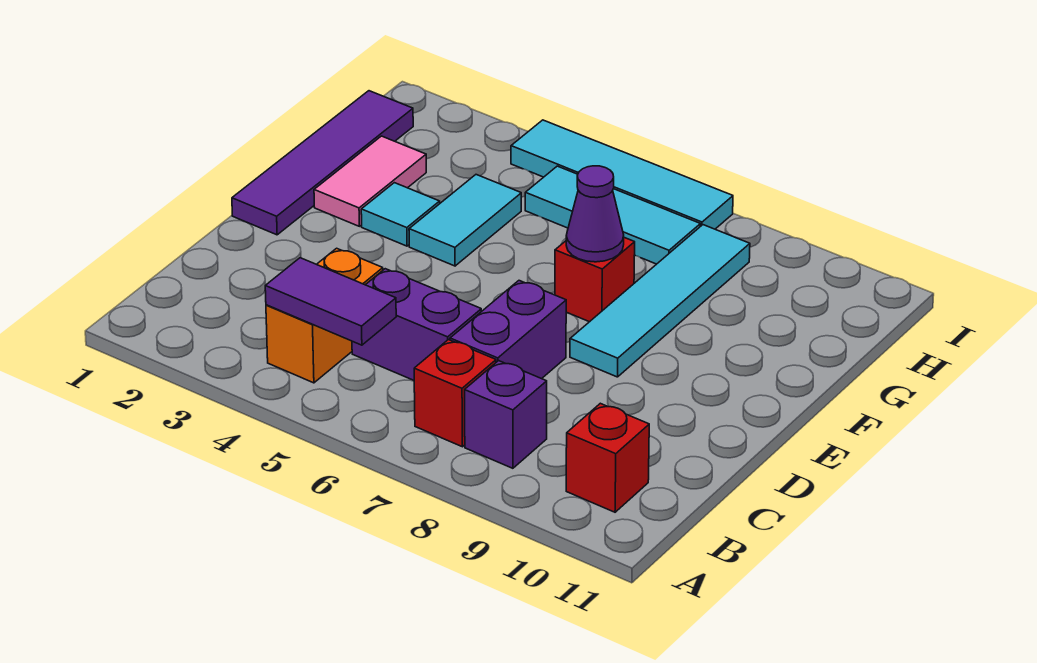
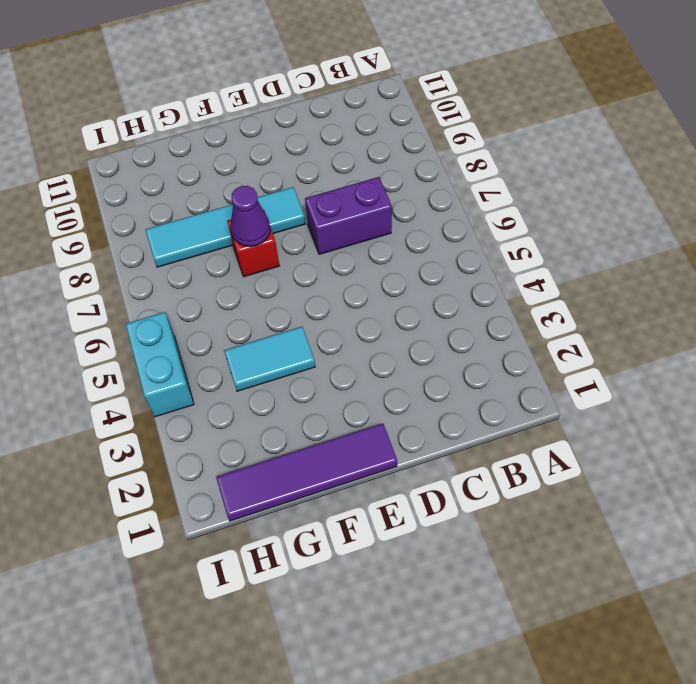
cyan brick I4:I5 level 1 -> cyan tile I4:I7 level 1
none -> orange brick B4:C4 level 1
none -> red brick B7 level 1
none -> purple brick B8 level 1

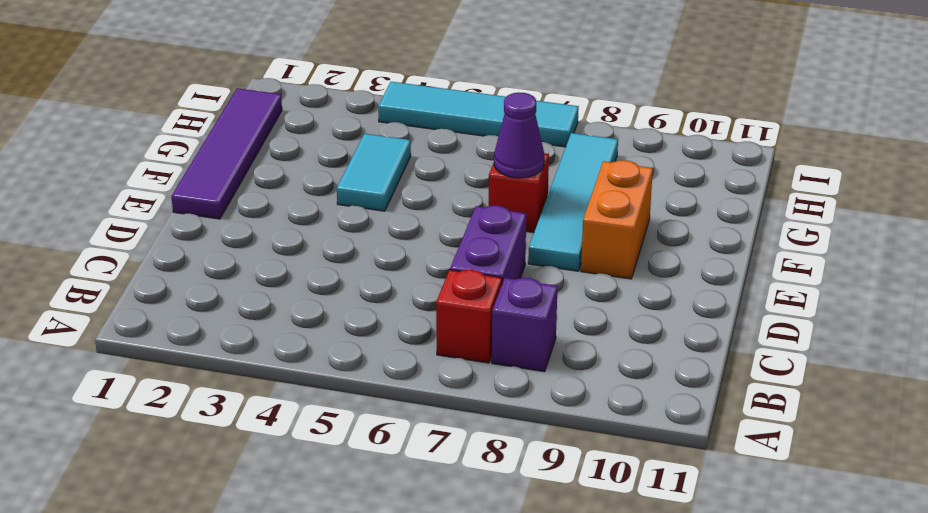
orange brick E9:F9 level 1 -> orange brick B4:C4 level 1
none -> red brick B10 level 1
none -> purple brick C5:C6 level 1
none -> pink tile F2:G2 level 1

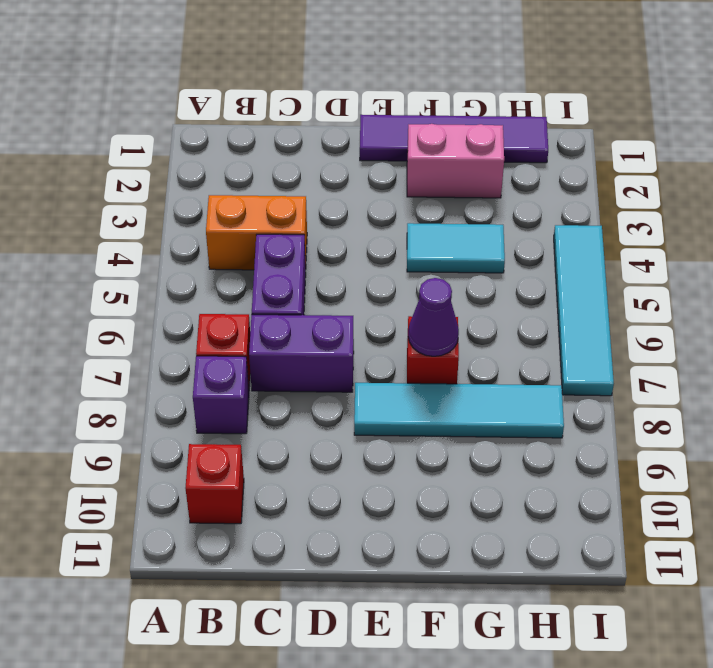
pink brick F2:G2 level 1 -> pink tile F2:G2 level 1
none -> cyan tile F3 level 1
none -> cyan tile H5:H7 level 1
none -> purple tile B4:B5 level 2

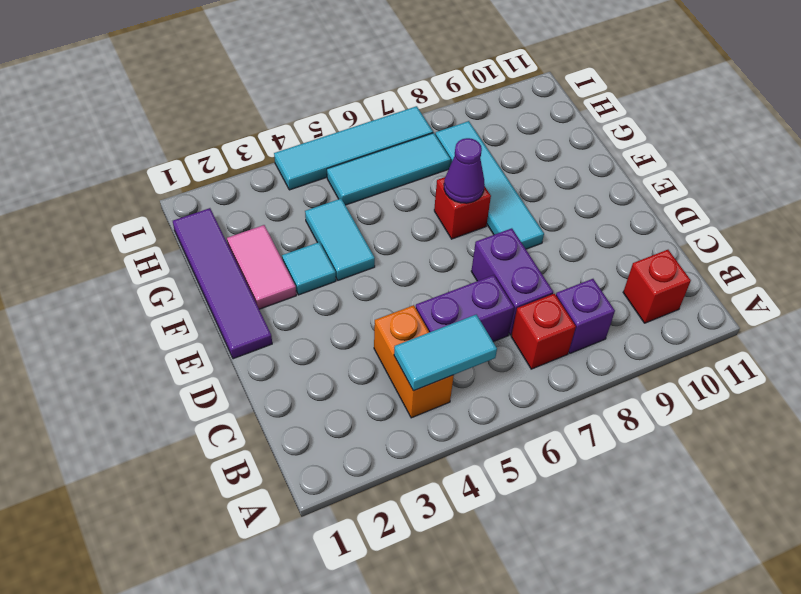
cyan tile B4:B5 level 2 -> purple tile B4:B5 level 2

